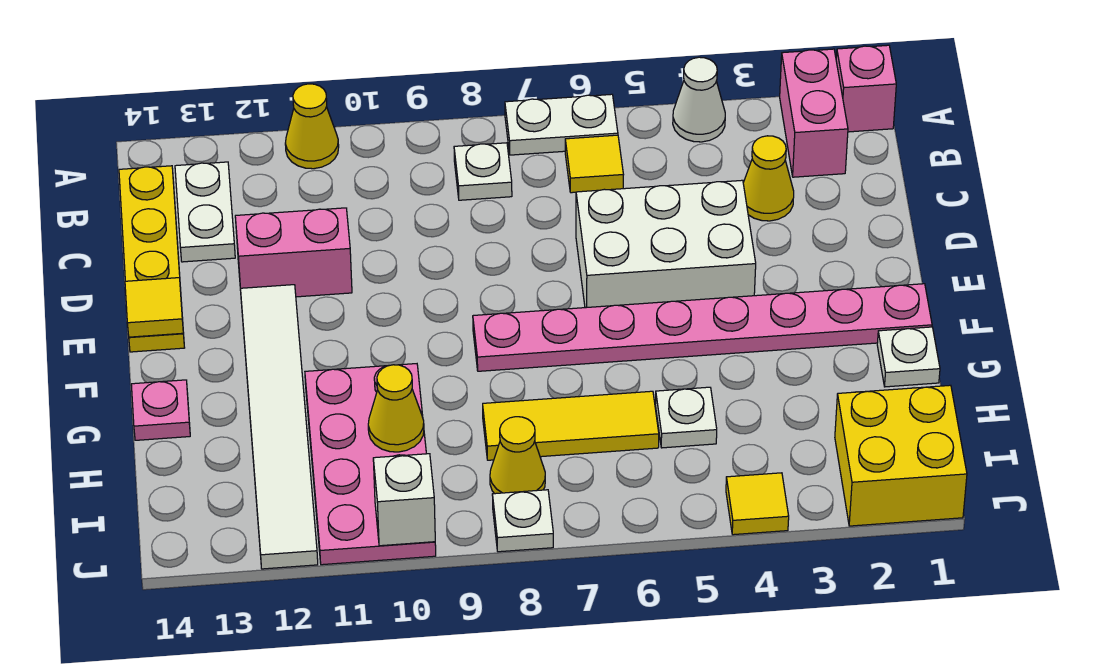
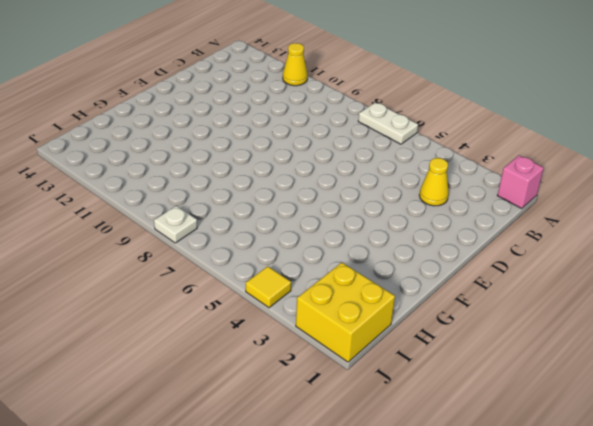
none -> pink brick A2:B2 level 1
none -> white cone A4 level 1
none -> yellow tile B6 level 1

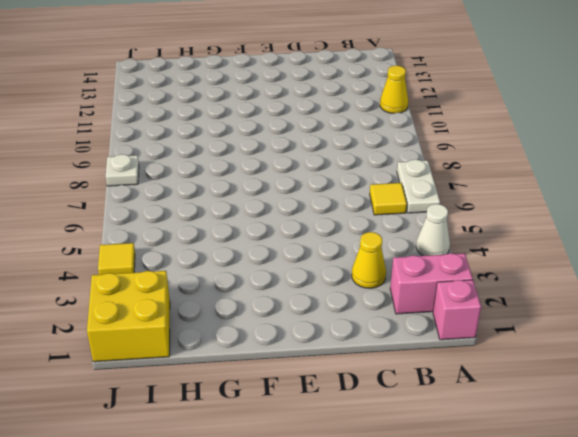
none -> white plate B8 level 1
none -> white plate B13:C13 level 1
none -> yellow plate B14:E14 level 1

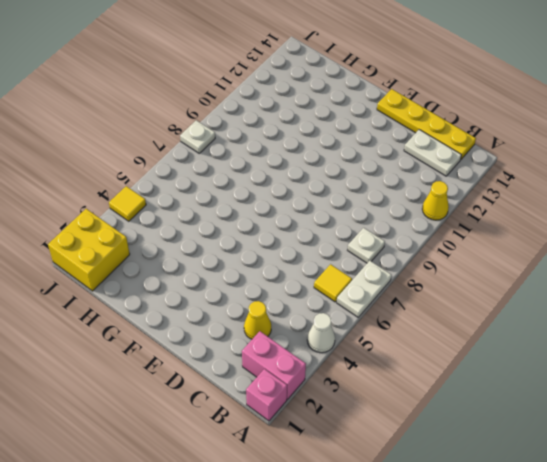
none -> white brick D4:E6 level 1
none -> pink brick D11:D12 level 1
none -> white tile E12:J12 level 1

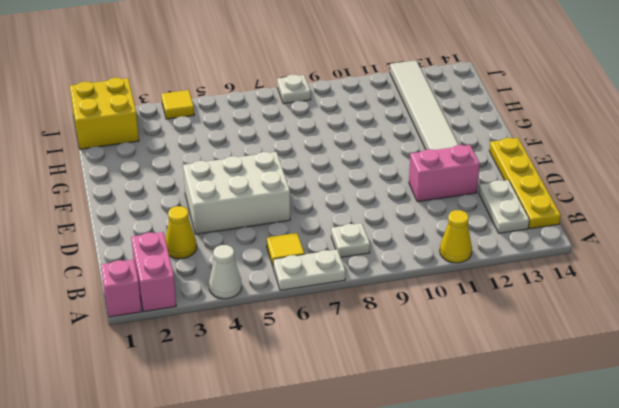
none -> pink plate F1:F8 level 1
none -> white plate G1 level 1
none -> pink plate G10:J11 level 1

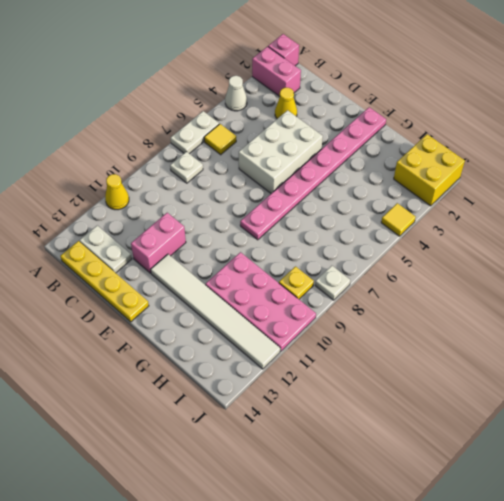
yellow plate I9 level 1 -> none
none -> white plate G1 level 1
none -> pink plate G14 level 1
none -> white plate H5 level 1

